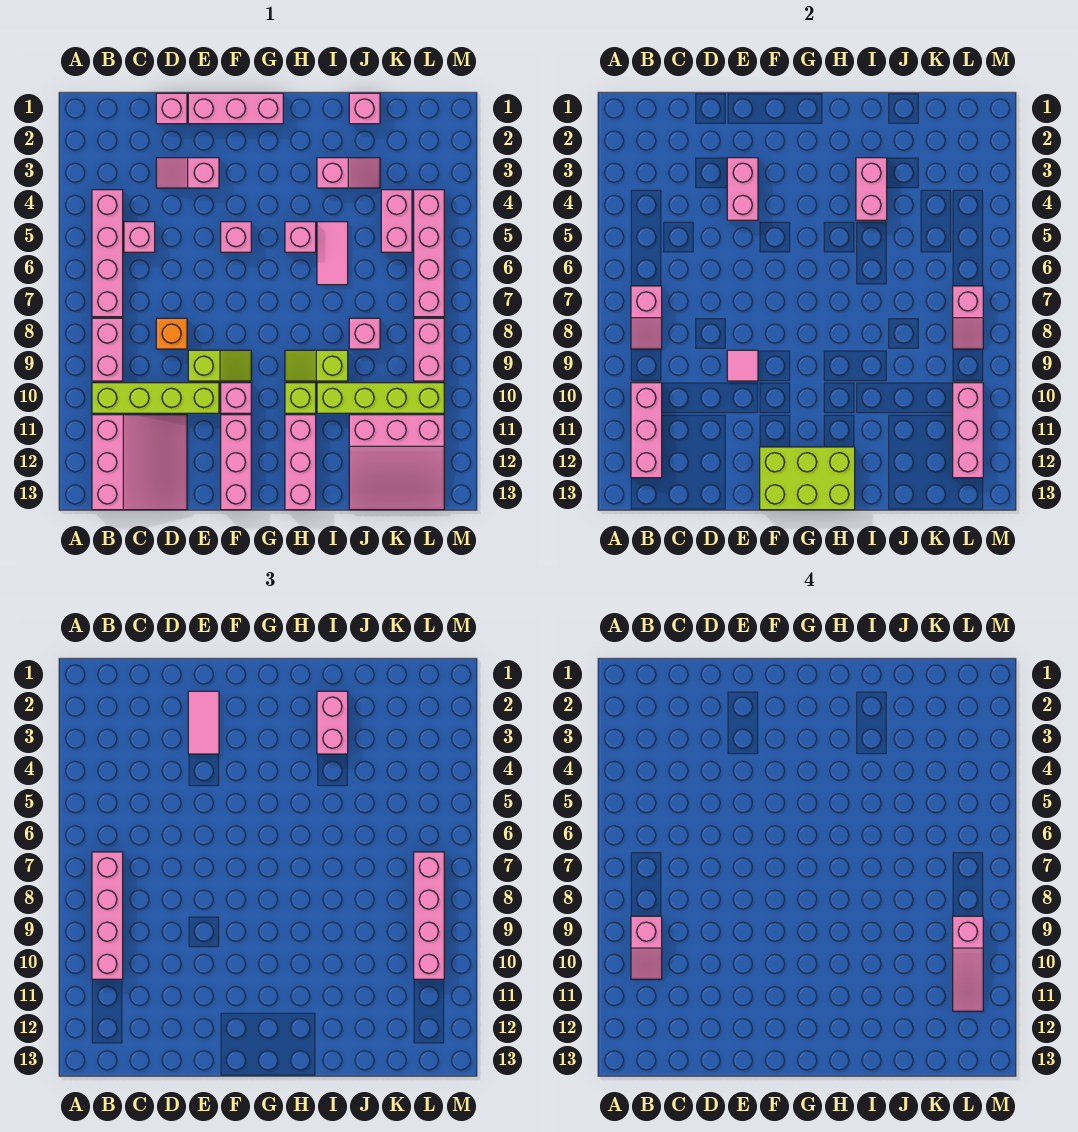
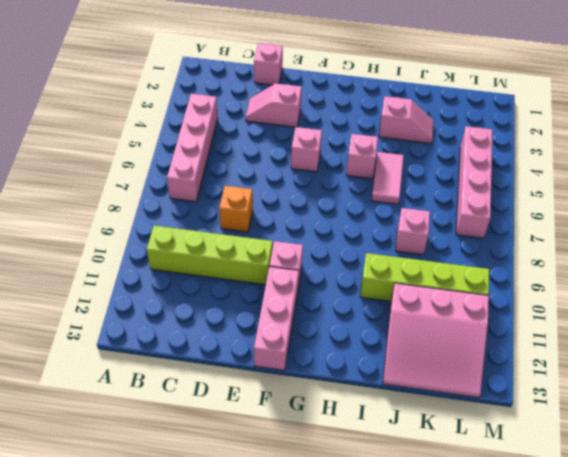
none -> pink brick B8:B9 level 1
none -> pink slope B11:D13 level 1 top B
none -> pink brick C5 level 1
none -> pink brick E1:G1 level 1

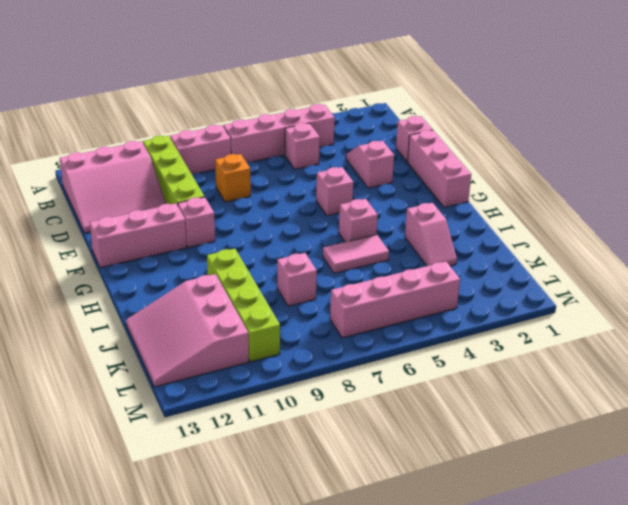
none -> lime slope E9:F9 level 1 top E
none -> lime slope H9:I9 level 1 top I
none -> lime brick H10 level 1
none -> pink brick H11:H13 level 1

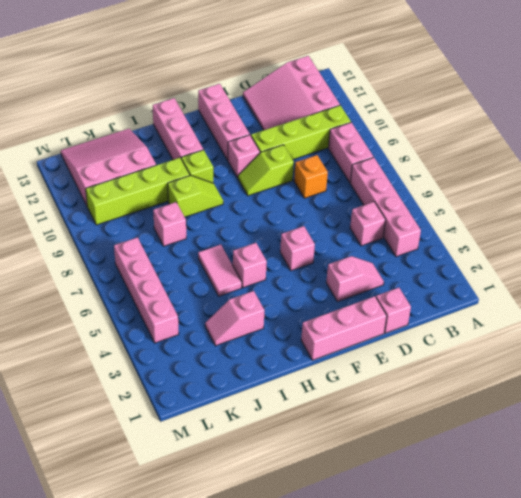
none -> pink brick J1 level 1
none -> pink brick K4:K5 level 1
none -> pink brick L8:L9 level 1
none -> pink slope B7:B8 level 2 top 7

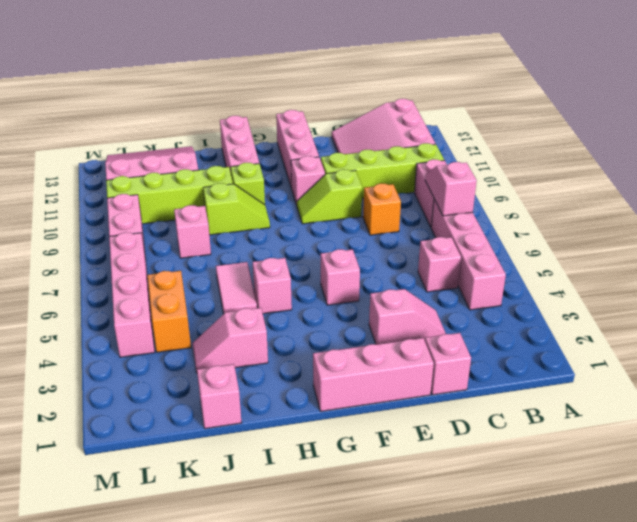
orange brick K4:K5 level 1 -> pink brick K4:K5 level 1
none -> pink brick B10:B12 level 2
none -> pink brick E3:E4 level 2
none -> pink tile E9 level 2
none -> lime brick F12:H13 level 2

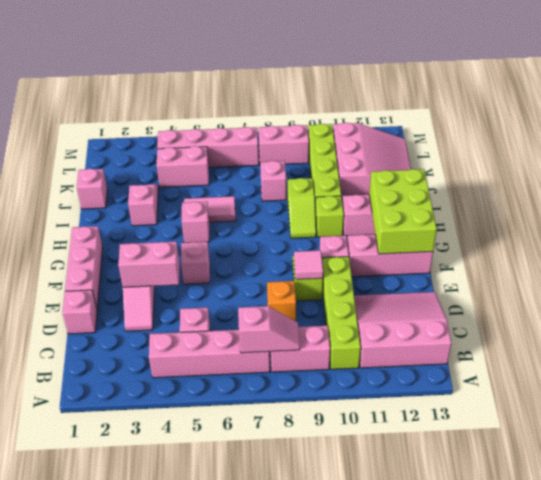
none -> pink brick B10:B12 level 2
none -> pink brick I3:I4 level 2
none -> pink slope L7:L8 level 2 top 7
none -> pink brick L10:L12 level 2

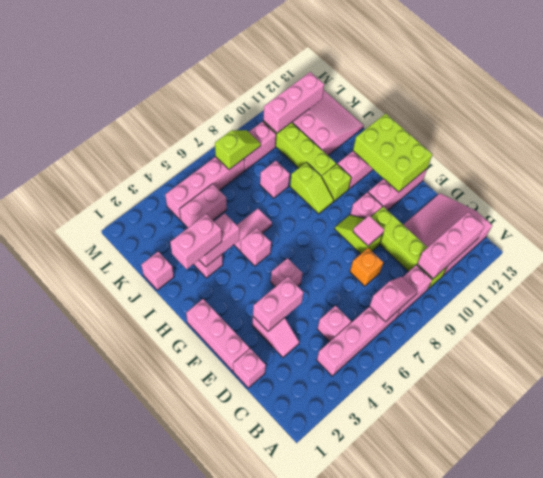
lime slope L7:L8 level 2 top 7 -> pink slope L7:L8 level 2 top 7
none -> pink brick B7:B10 level 3
none -> pink tile E2:E3 level 3
none -> pink brick L7:L10 level 3
none -> pink slope B9:B10 level 4 top 9

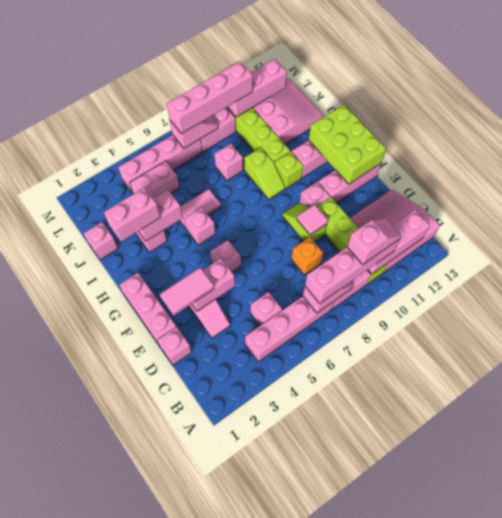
none -> pink slope L9:L11 level 4 top 9

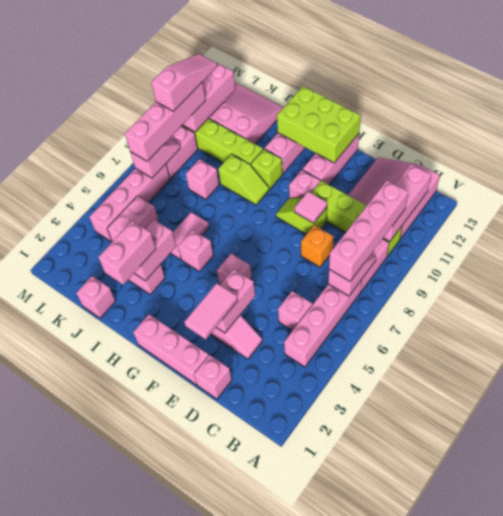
none -> pink slope B9:B10 level 4 top 9

